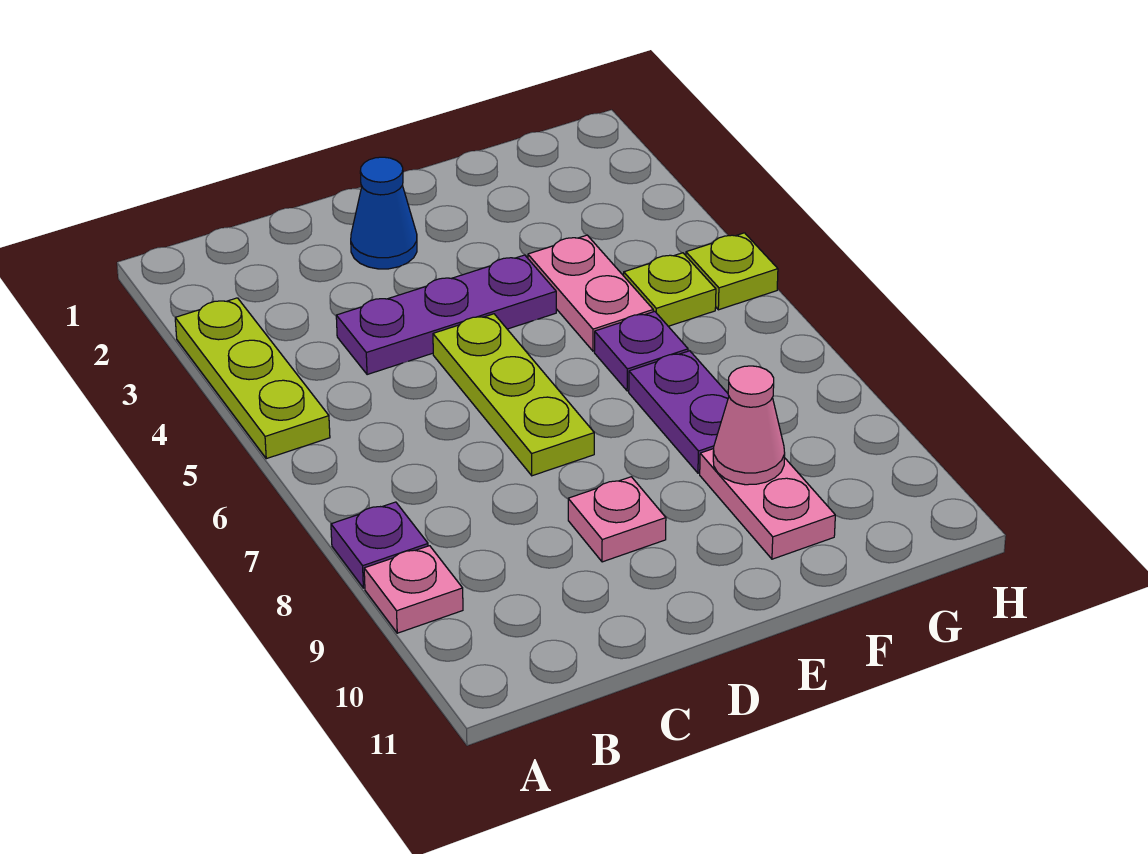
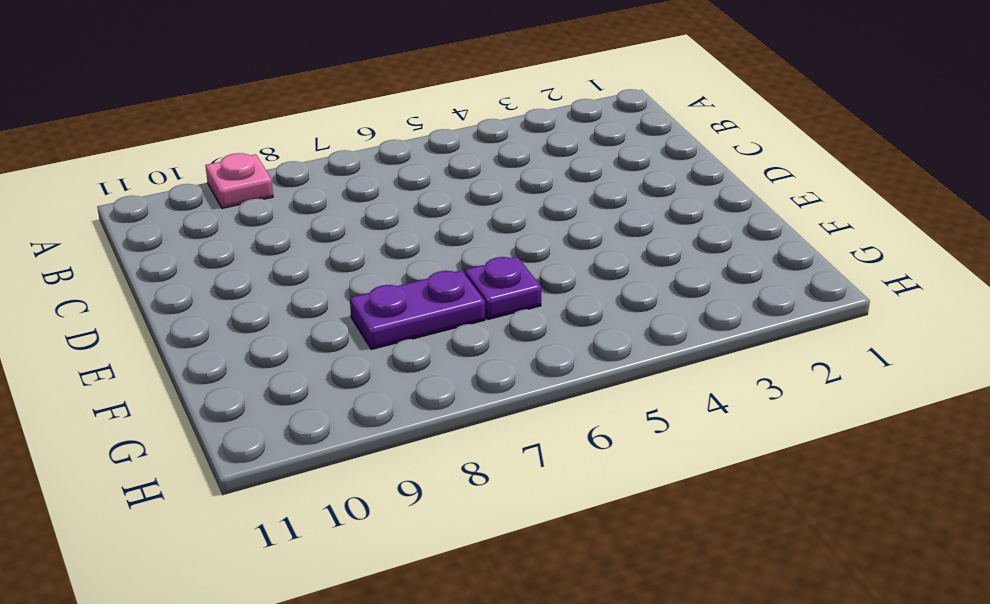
none -> lime plate A3:A5 level 1
none -> purple plate A8 level 1
none -> purple plate C4:E4 level 1

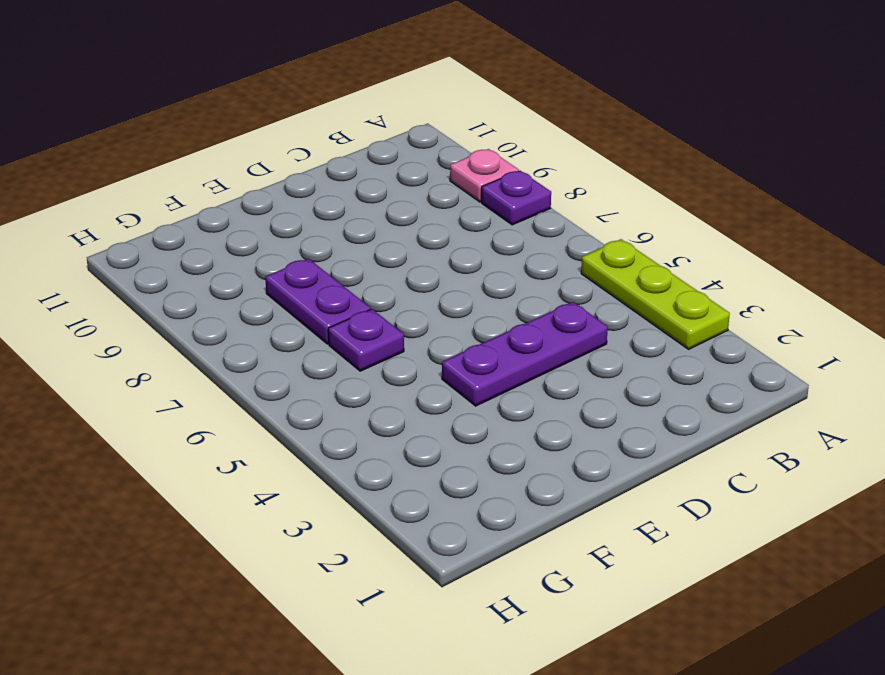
none -> blue cone D2 level 1
none -> lime plate D5:D7 level 1
none -> pink plate D9 level 1

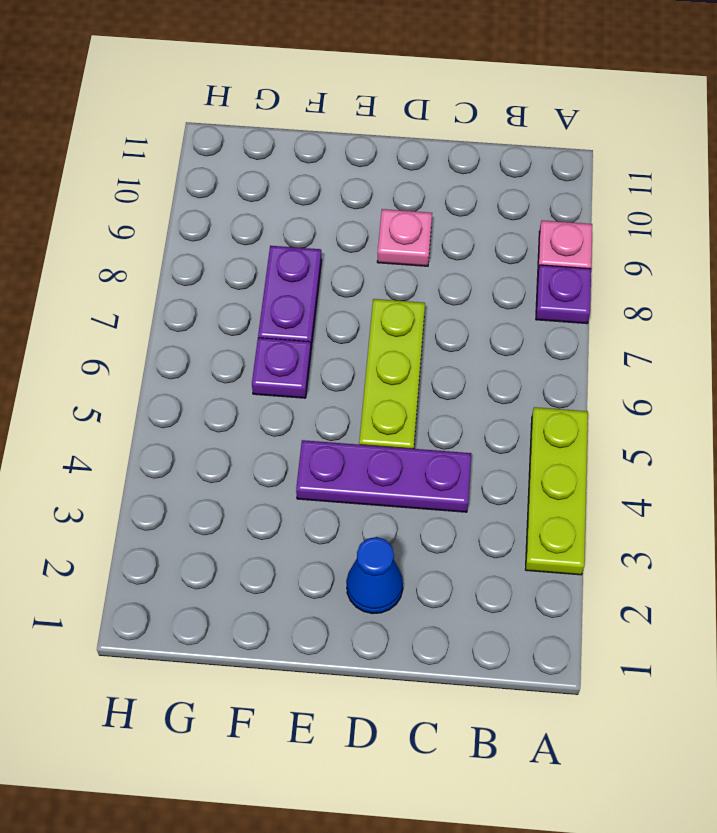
none -> pink plate F4:F5 level 1
none -> pink plate F9:F10 level 1
none -> lime plate G5 level 1

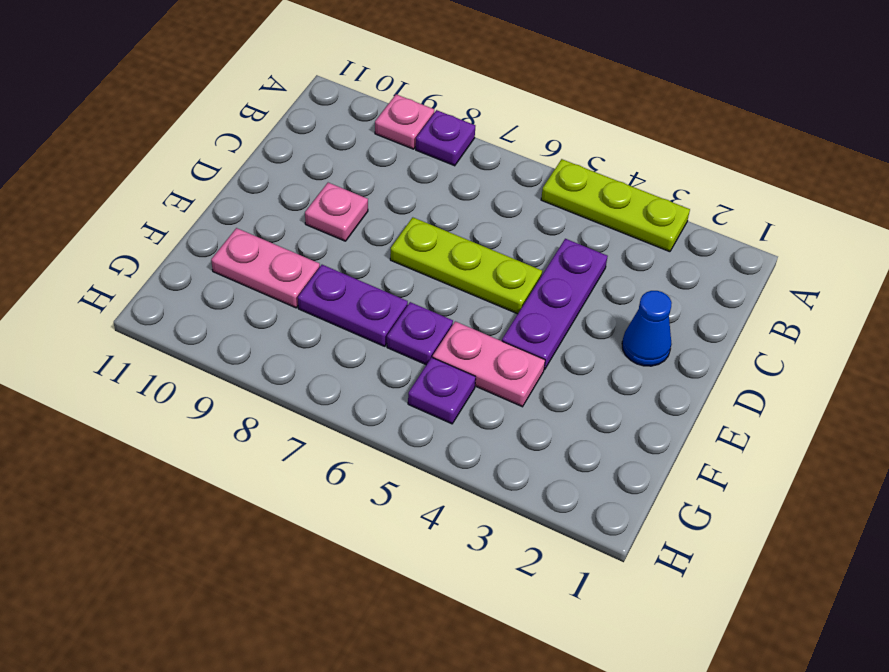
purple plate G5 level 1 -> lime plate G5 level 1
none -> lime plate H5 level 1
none -> pink cone F9 level 2

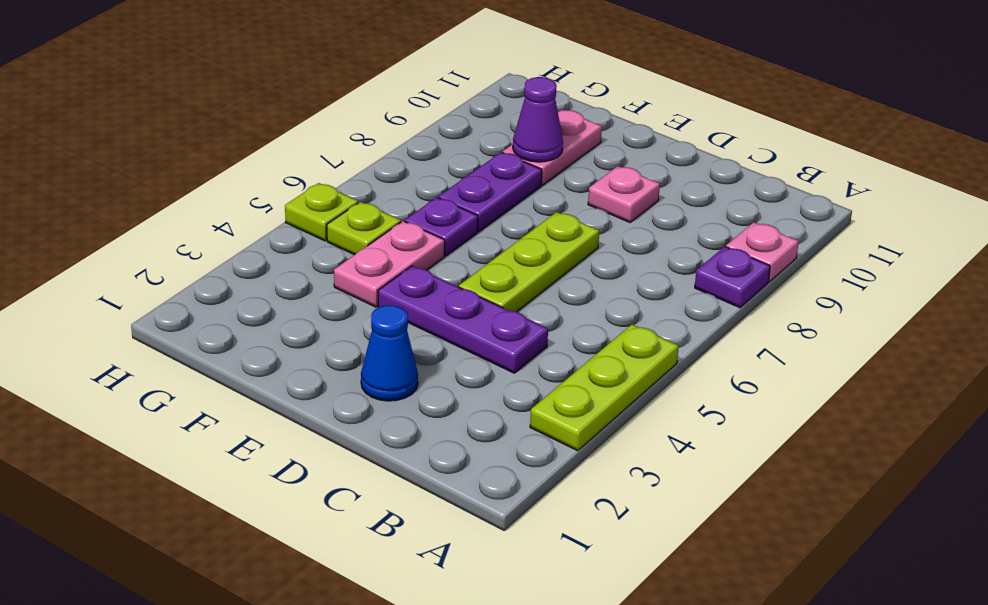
purple cone F9 level 2 -> pink cone F9 level 2

